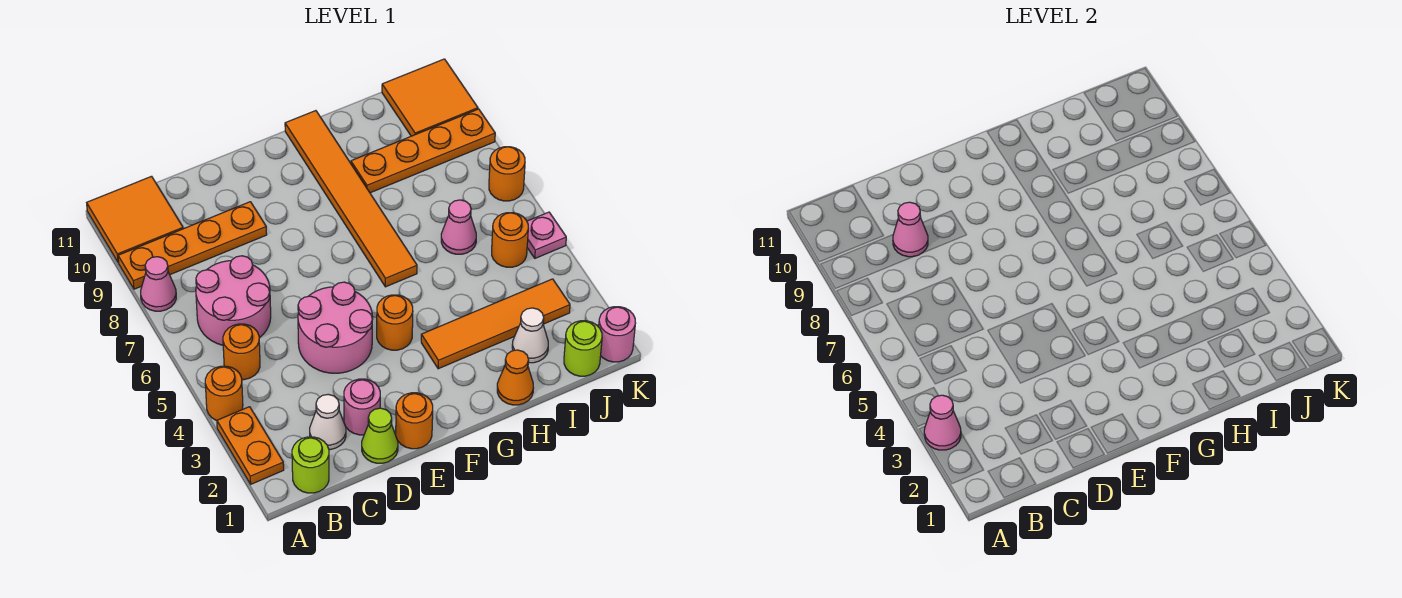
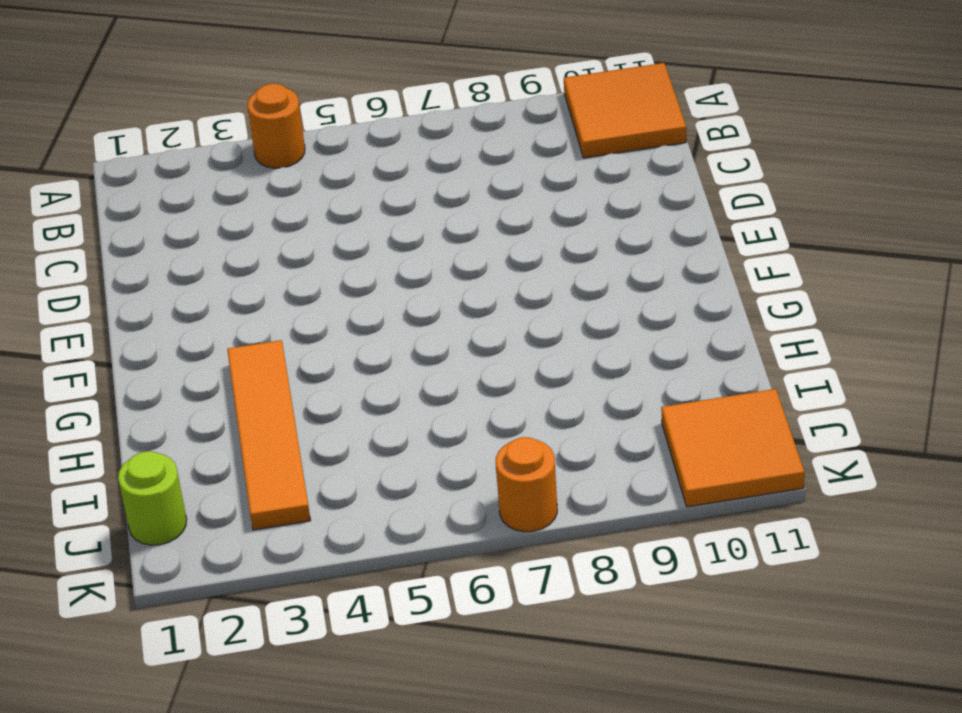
none -> orange plate A2:A3 level 1
none -> pink cone A8 level 1
none -> orange plate A9:D9 level 1

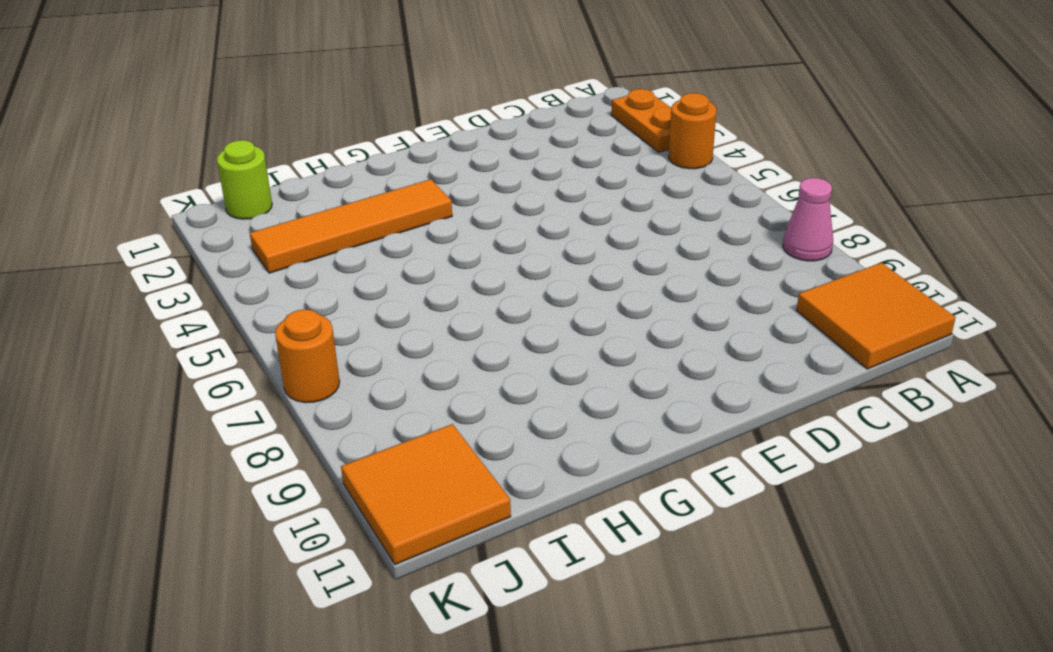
none -> orange plate A9:D9 level 1
none -> lime round brick B1 level 1
none -> orange round brick B5 level 1

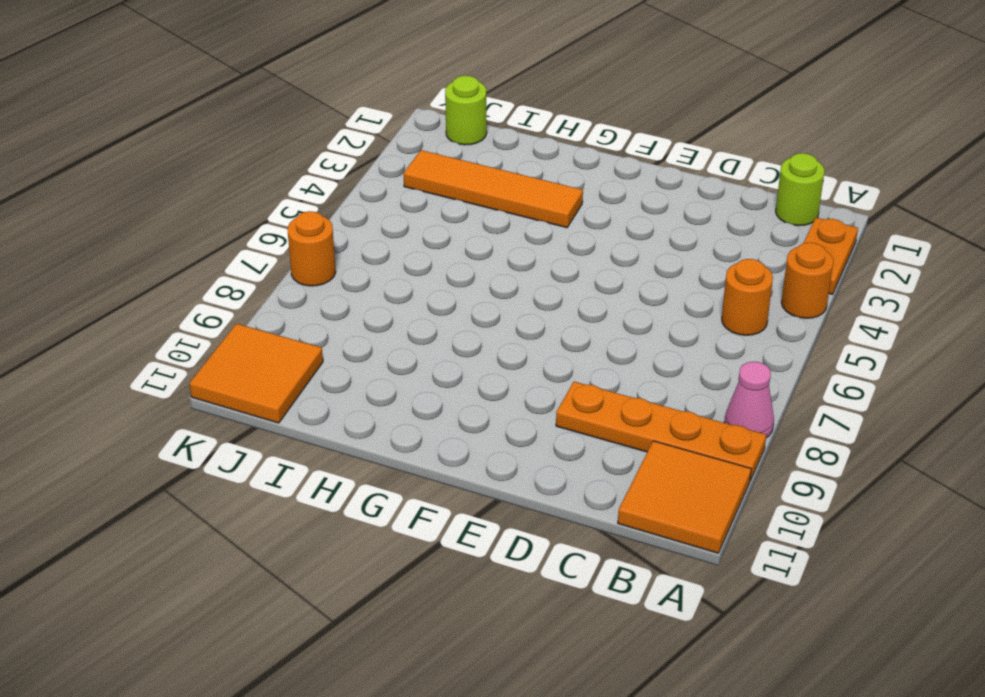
none -> pink round brick B6:C7 level 1
none -> white cone C2 level 1
none -> lime cone D1 level 1

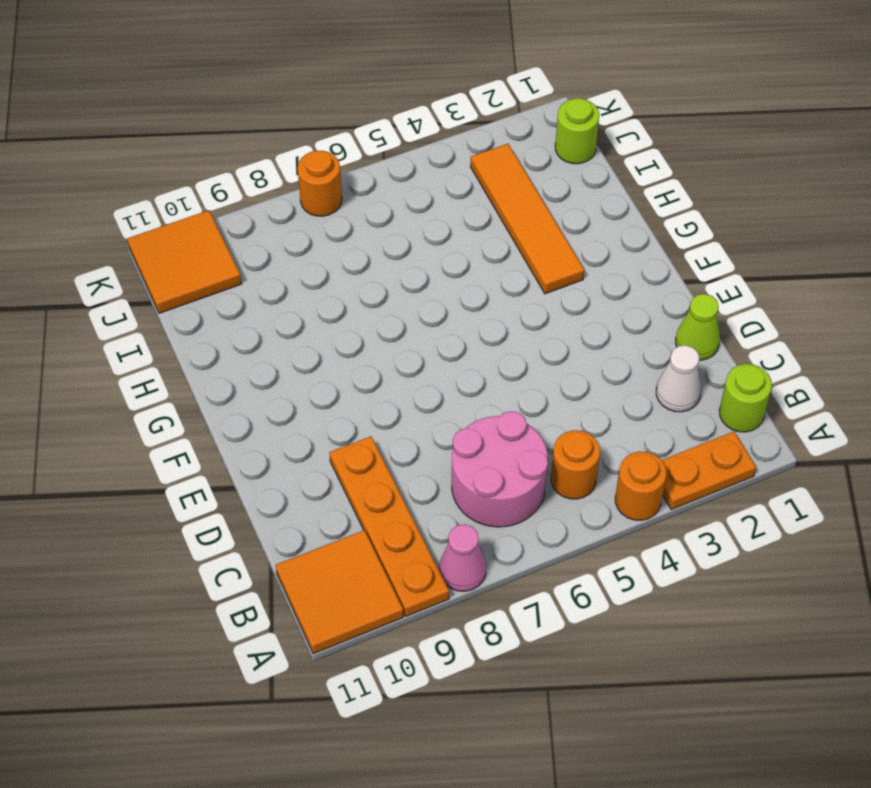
none -> pink round brick D2 level 1
none -> pink round brick D4:E5 level 1
none -> orange round brick E1 level 1

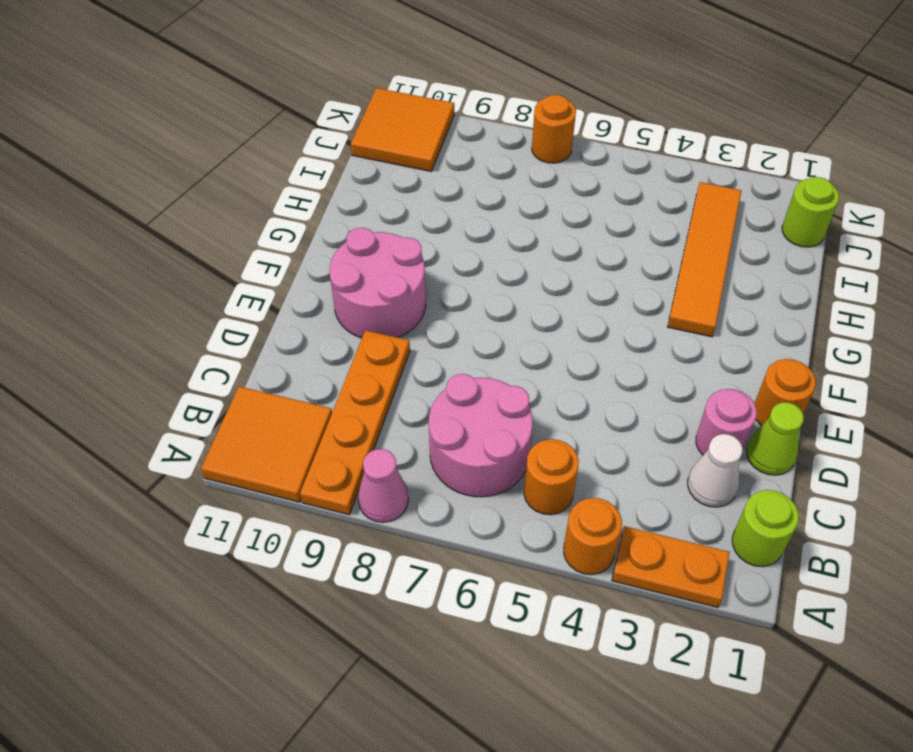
pink round brick E9:F10 level 1 -> pink round brick D4:E5 level 1
none -> orange round brick F4 level 1
none -> orange tile G6:G11 level 1
none -> orange cone H1 level 1

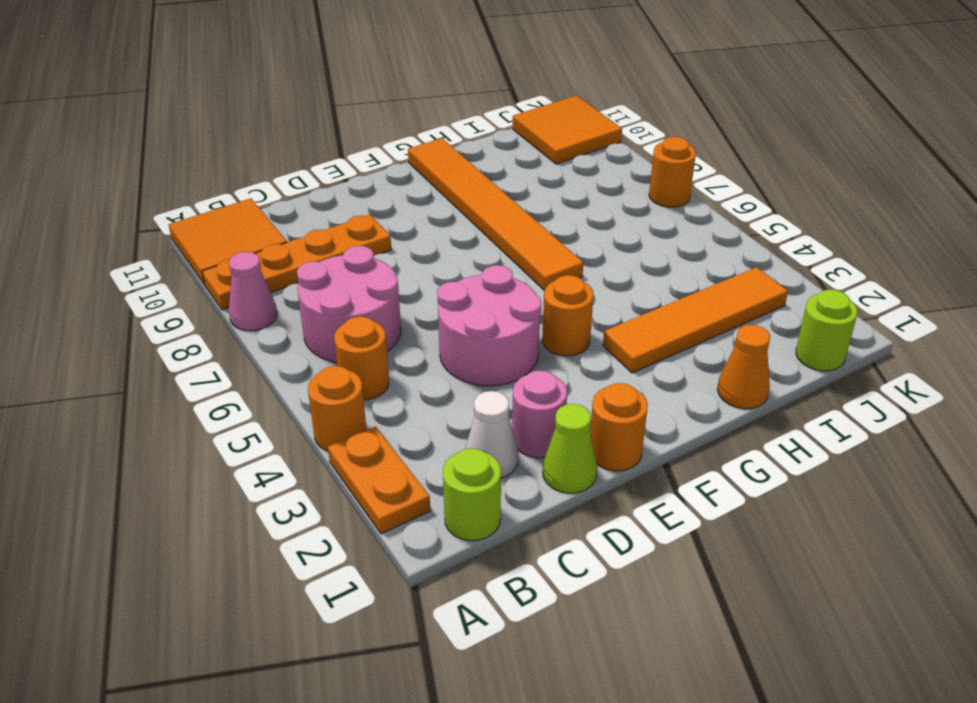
none -> orange plate H9:K9 level 1
none -> white cone I2 level 1
none -> pink cone I6 level 1

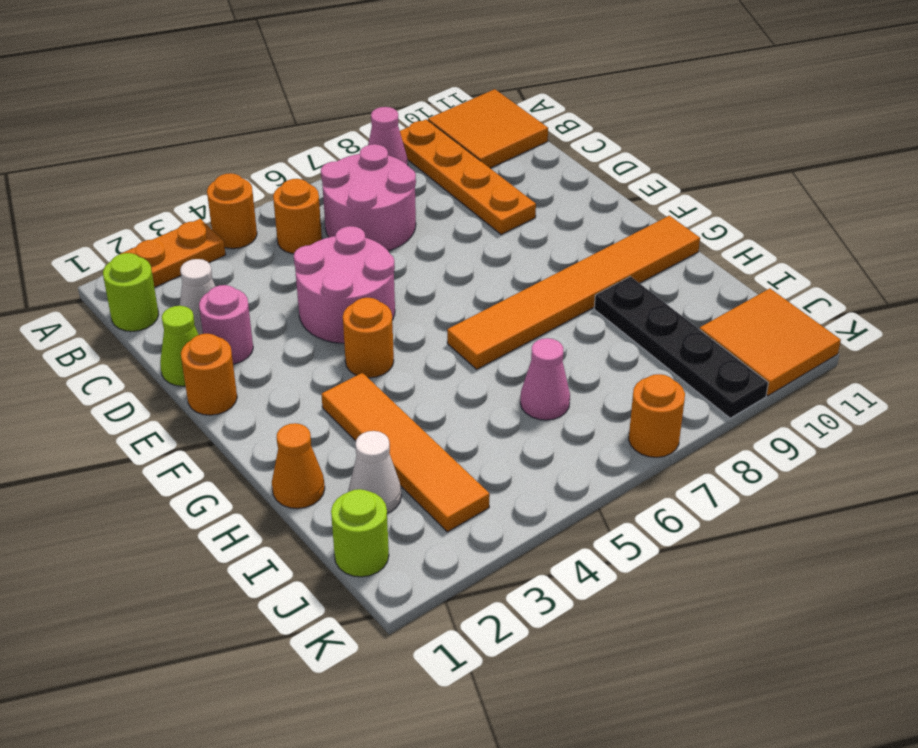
black plate H9:K9 level 1 -> orange plate H9:K9 level 1
none -> orange round brick J5 level 1
none -> pink round brick K1 level 1
none -> pink plate K5 level 1

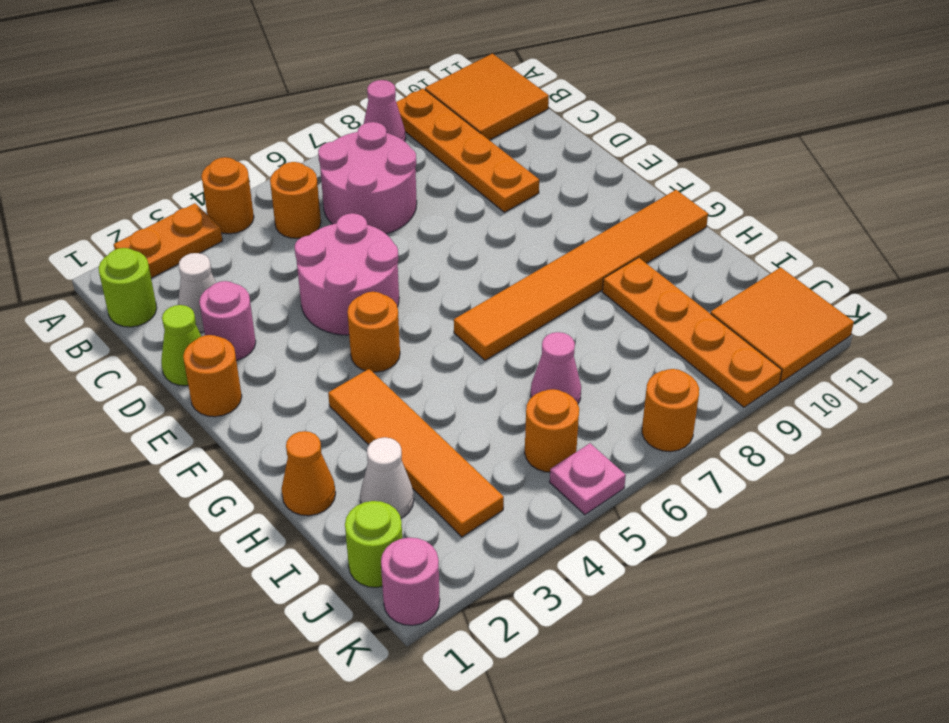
none -> pink cone A3 level 2
none -> pink cone C9 level 2

